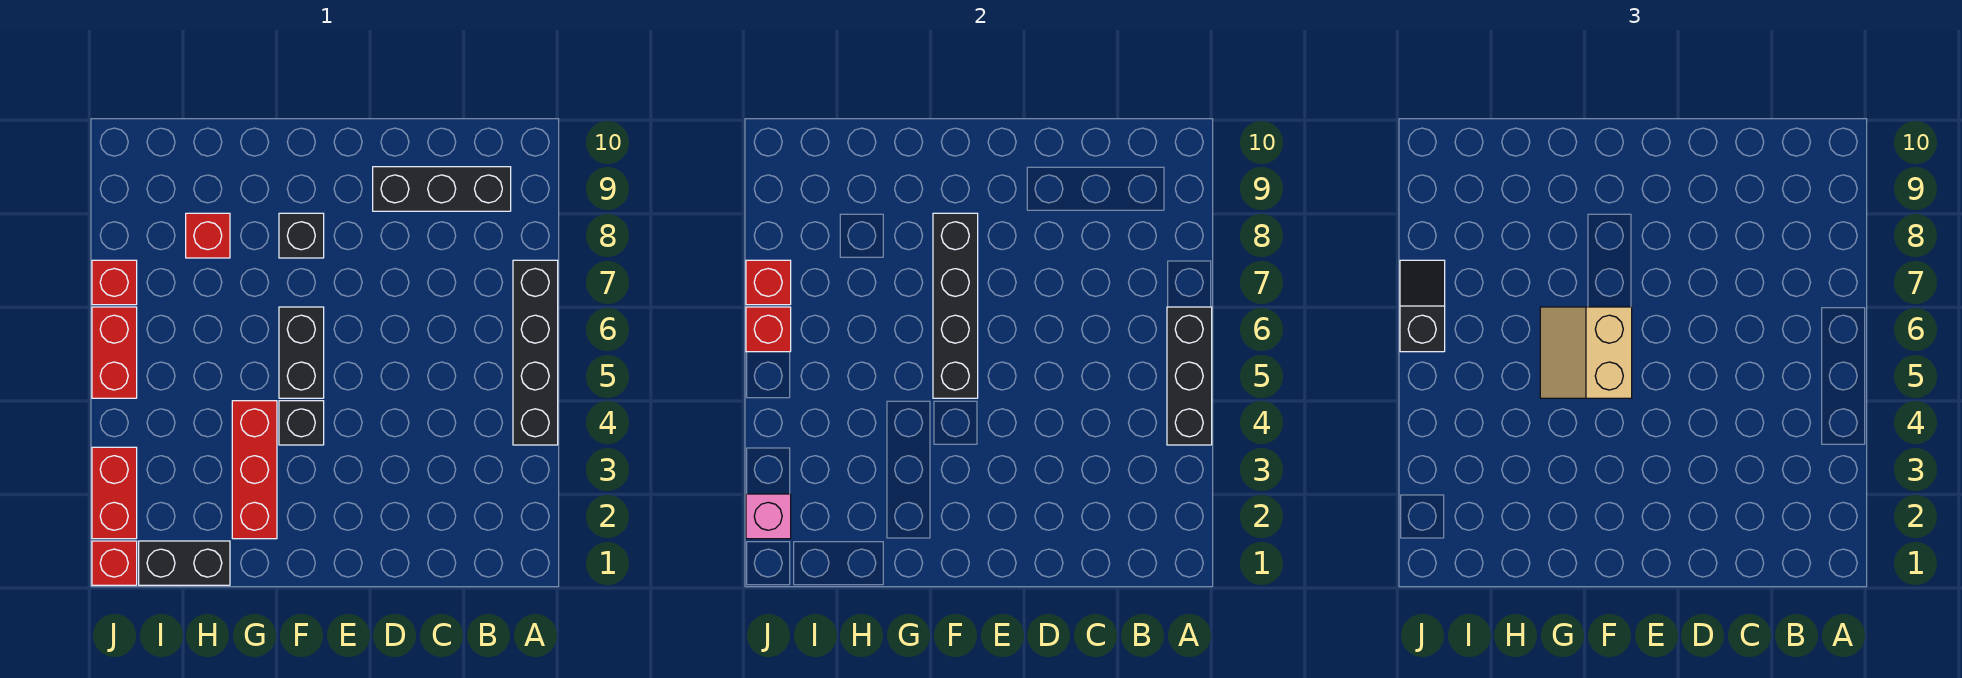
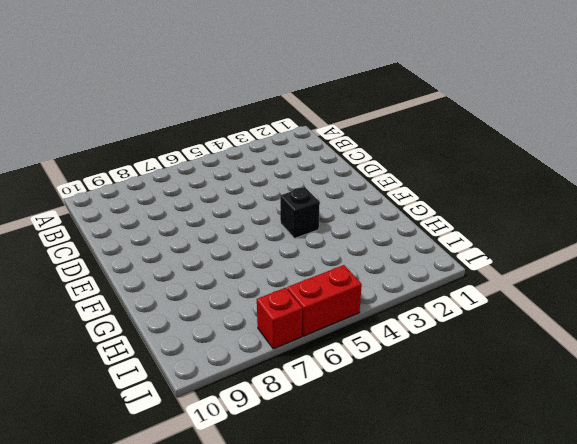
none -> black brick A4:A7 level 1
none -> black brick B9:D9 level 1
none -> black brick F5:F6 level 1

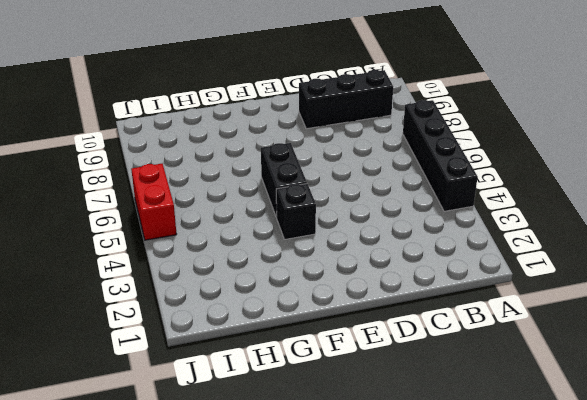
none -> black brick F8 level 1
none -> red brick G2:G4 level 1
none -> black brick H1:I1 level 1

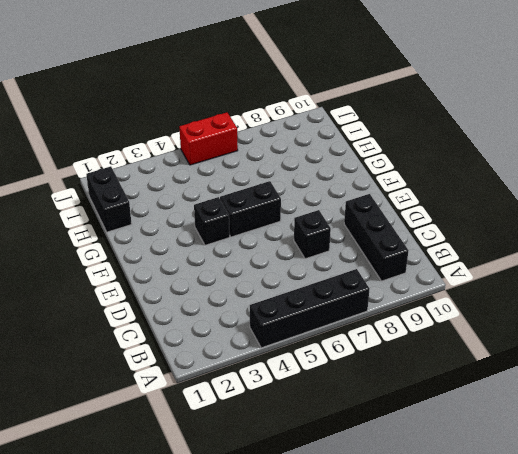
black brick D7 level 1 -> black brick F8 level 1
none -> red brick G2:G4 level 1
none -> red brick H8 level 1
none -> red brick J1 level 1

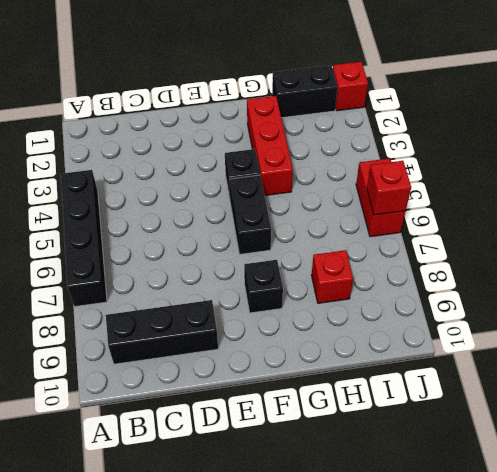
none -> red brick J2:J3 level 1
none -> red brick J7 level 1
none -> black brick A4:A6 level 2

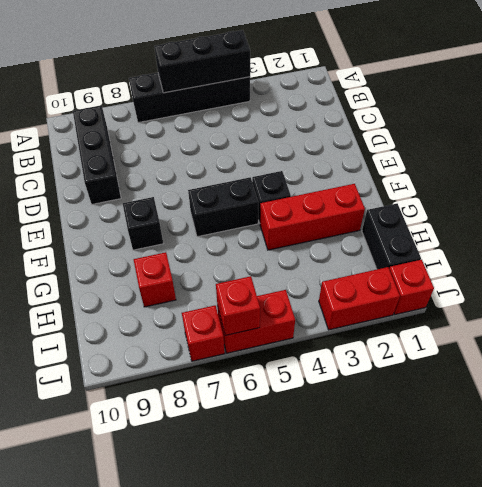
none -> black brick F5:F8 level 2
none -> pink brick J2 level 2
none -> red brick J7 level 2

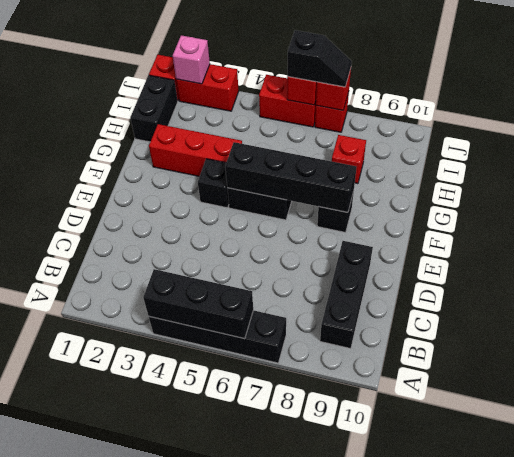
none -> tan slope F5:G6 level 3 top F

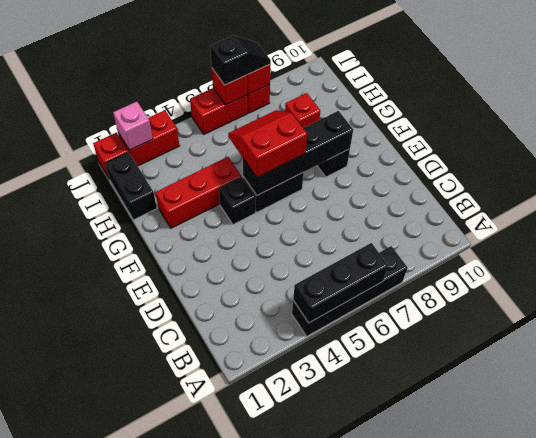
red slope F5:G6 level 3 top F -> tan slope F5:G6 level 3 top F
none -> black brick B9:D9 level 1

